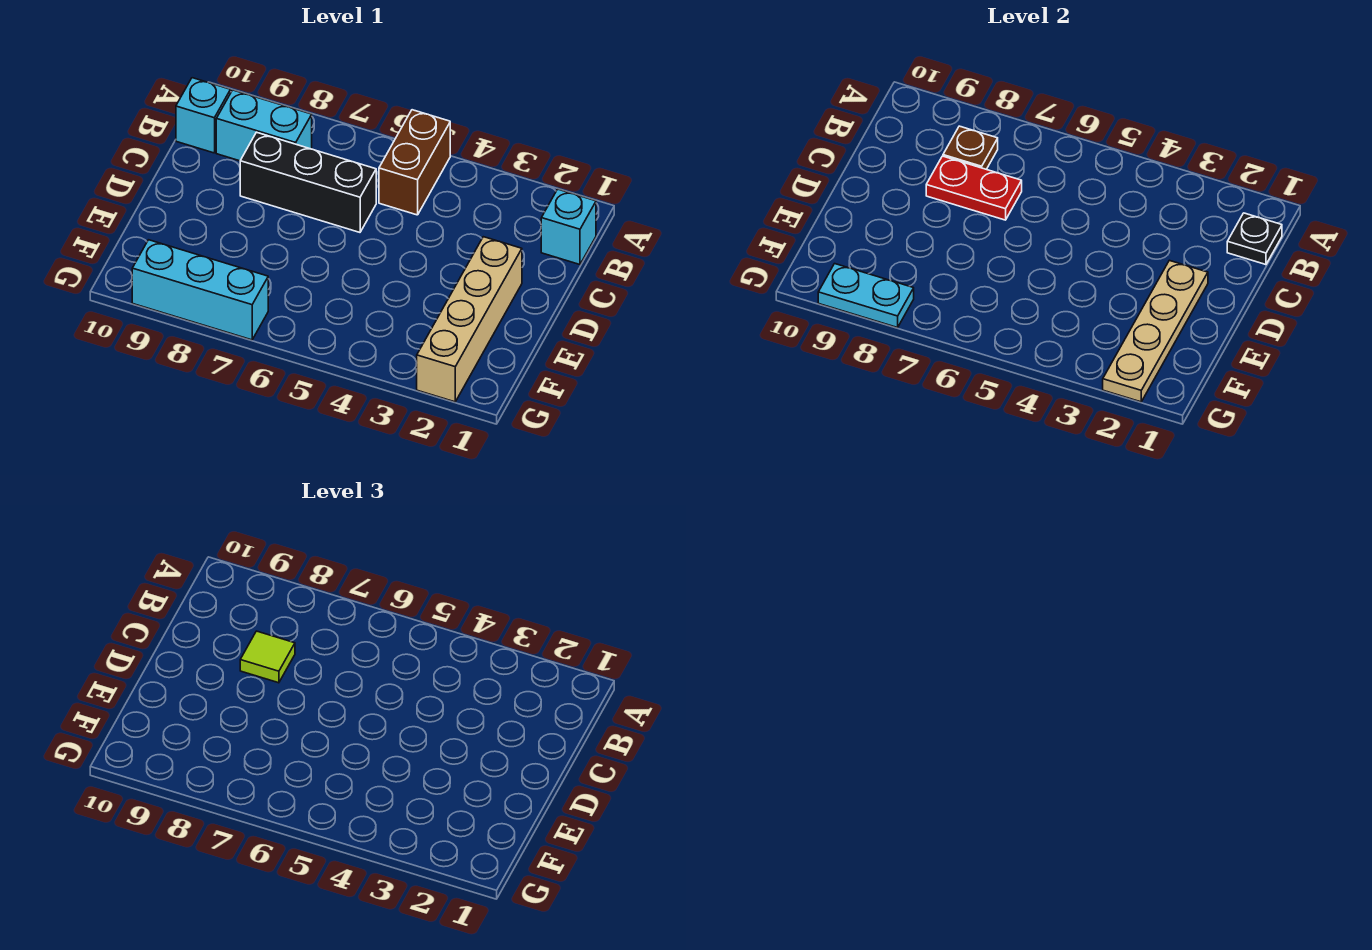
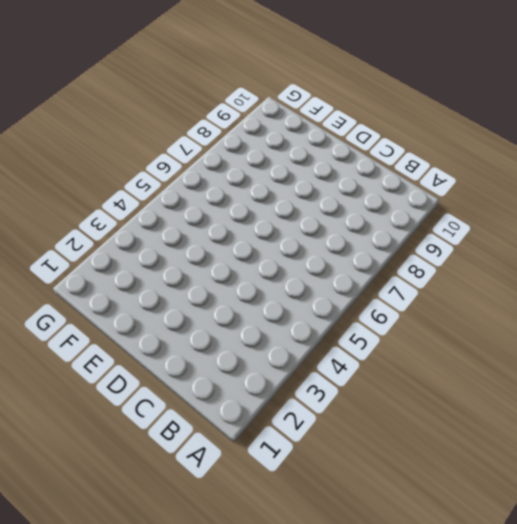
none -> brown brick A5:B5 level 1
none -> cyan brick B1 level 1
none -> cyan brick B8:B9 level 1

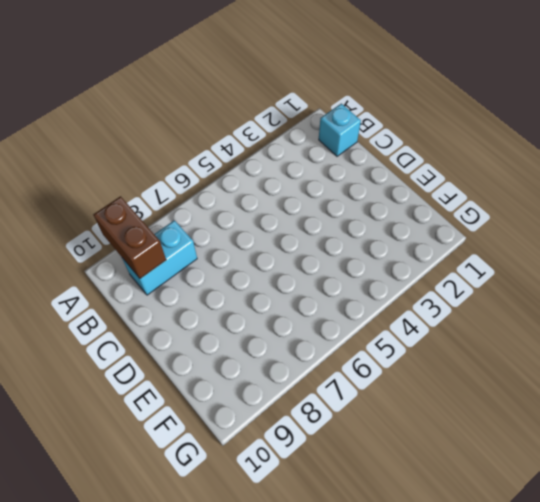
brown brick A9:B9 level 2 -> brown brick A5:B5 level 1
none -> cyan brick B10 level 1
none -> black brick C6:C8 level 1
none -> tan brick D2:G2 level 1

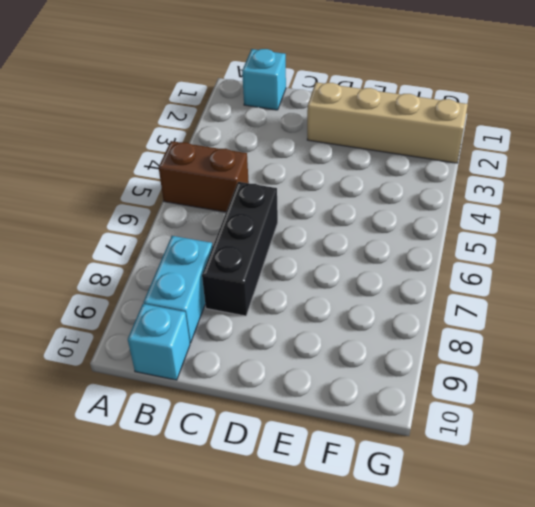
none -> cyan brick G7:G9 level 1
none -> black plate B1 level 2
none -> brown plate B8 level 2

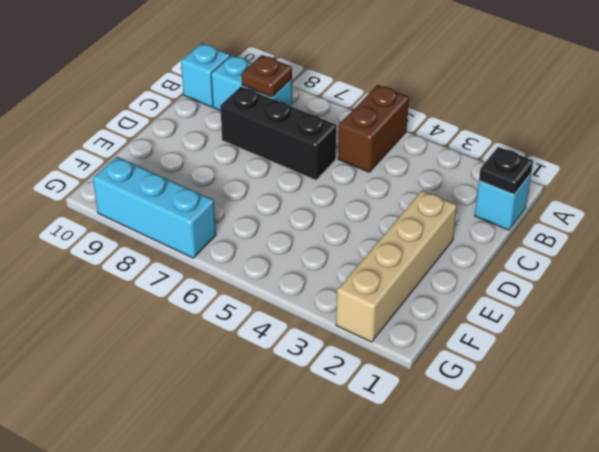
none -> red plate C7:C8 level 2
none -> tan plate D2:G2 level 2
none -> cyan plate G8:G9 level 2

